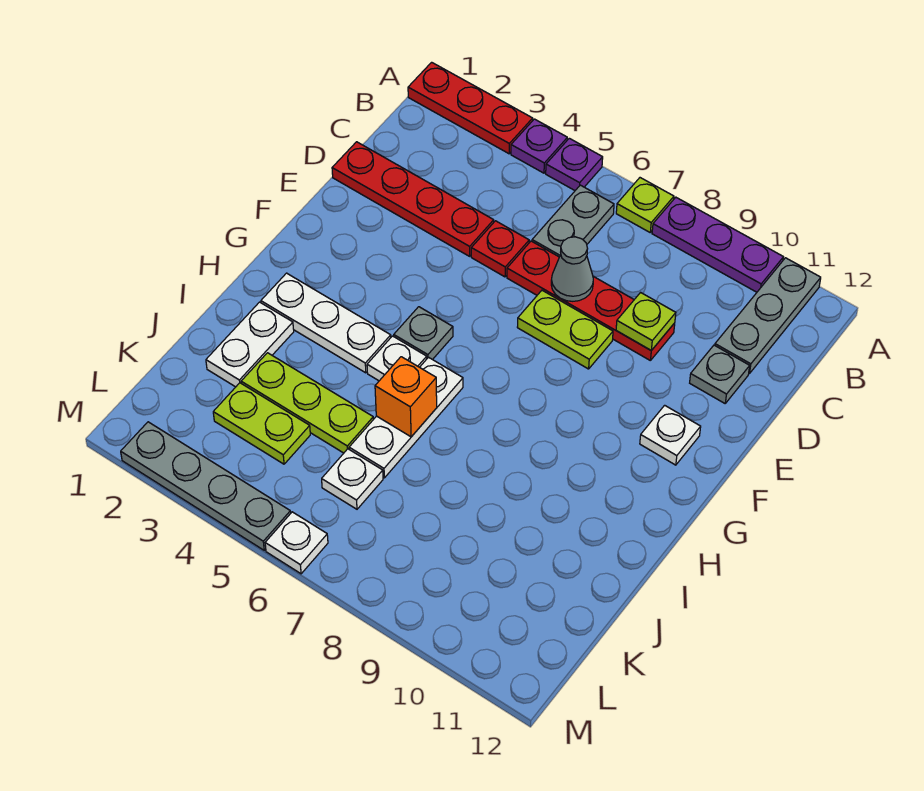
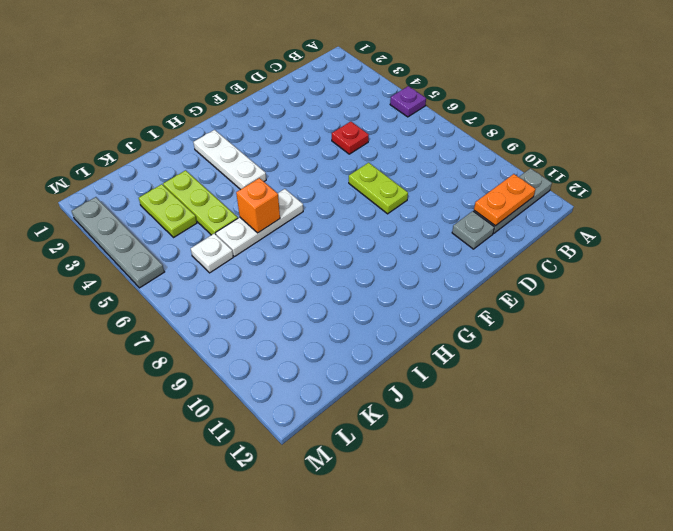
orange plate B11:C11 level 2 -> none
none -> red plate A1:A3 level 1
none -> purple plate A4 level 1
none -> lime plate A7 level 1

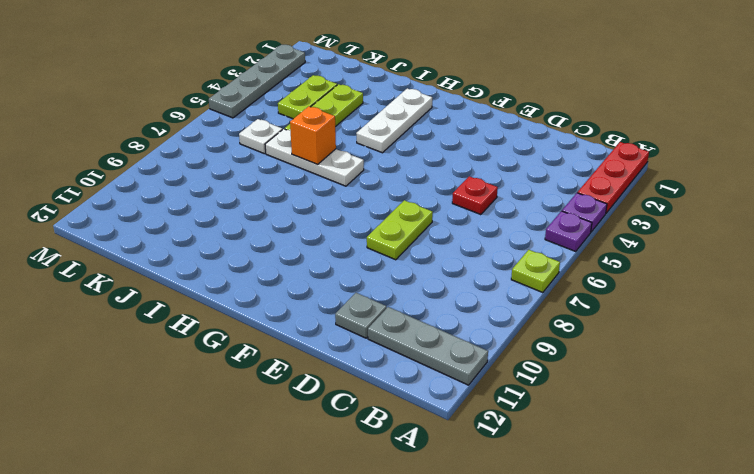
none -> purple plate A8:A10 level 1
none -> grey plate B6:C6 level 1
none -> red plate D1:D4 level 1

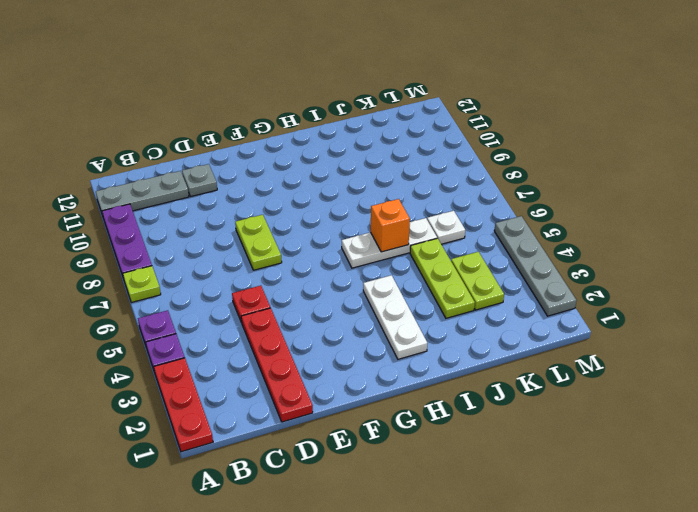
none -> grey plate B6:C6 level 1
none -> red plate D6:D9 level 1
none -> white plate F11 level 1

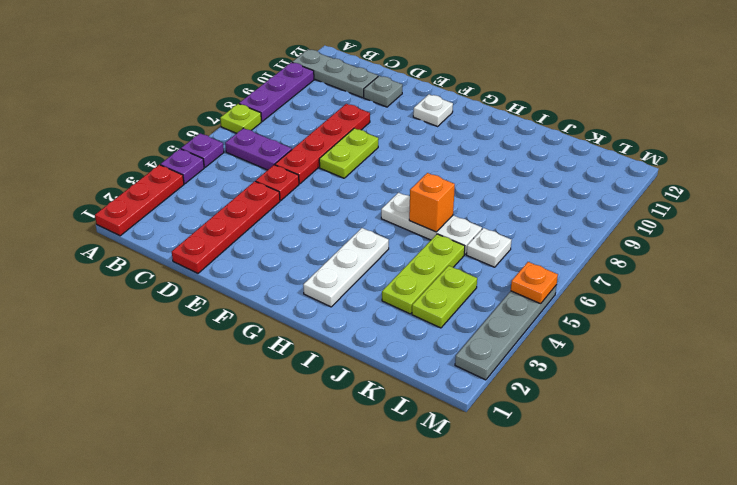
purple plate B6:C6 level 1 -> grey plate B6:C6 level 1
orange plate M5 level 2 -> none
none -> grey plate G5 level 1
none -> white plate H5 level 1
none -> white plate I2:J2 level 1

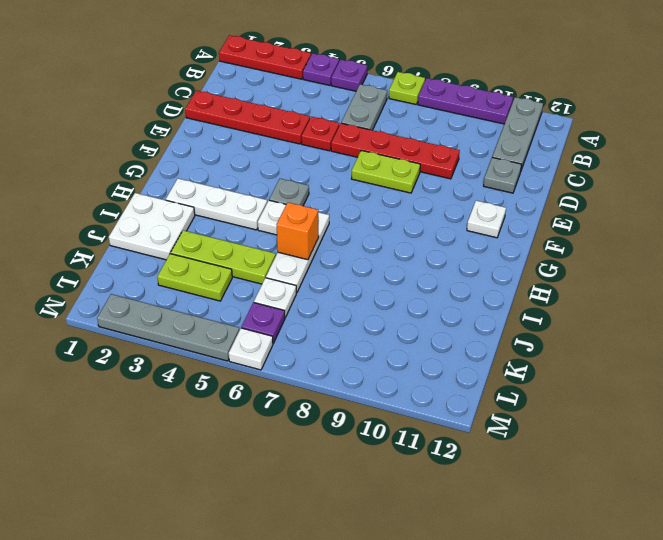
white plate I1:J2 level 1 -> white plate I2:J2 level 1
purple plate L6 level 1 -> none
none -> grey cone D7 level 2
none -> lime plate D9 level 2

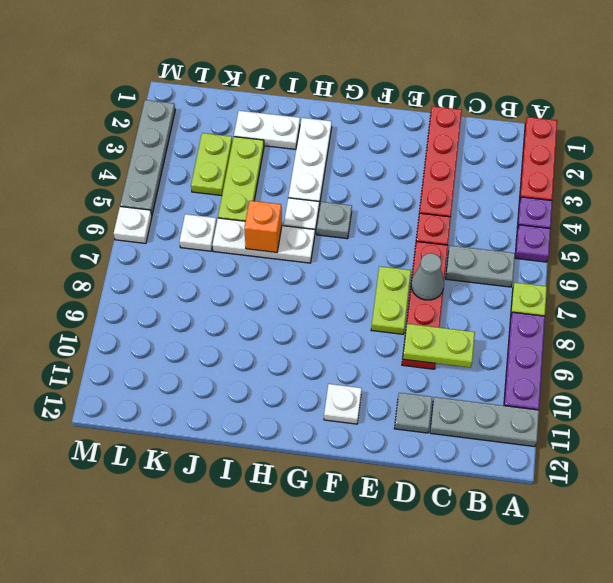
lime plate C9:D9 level 2 -> lime plate D9 level 2

